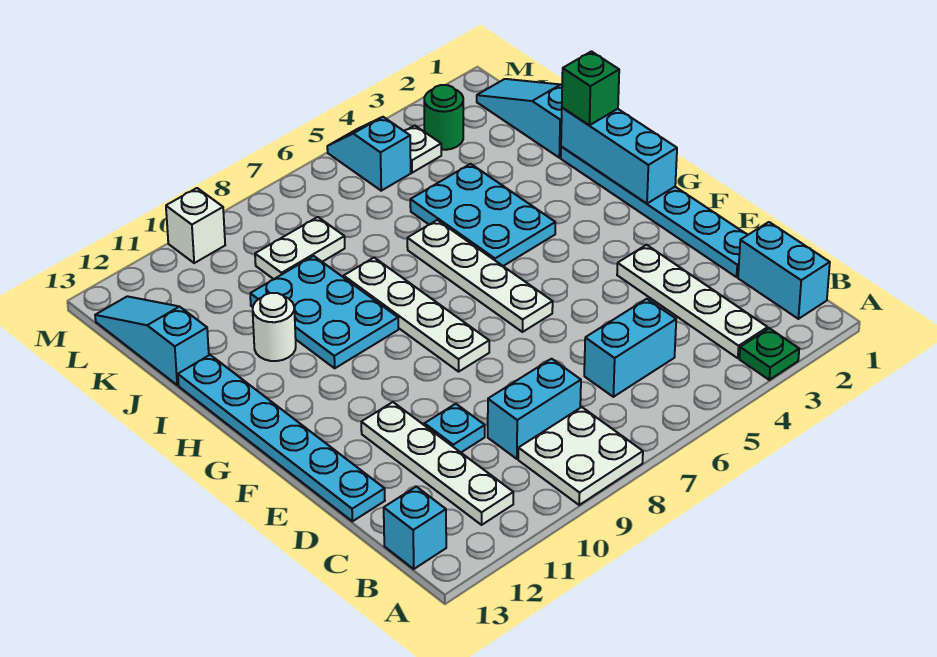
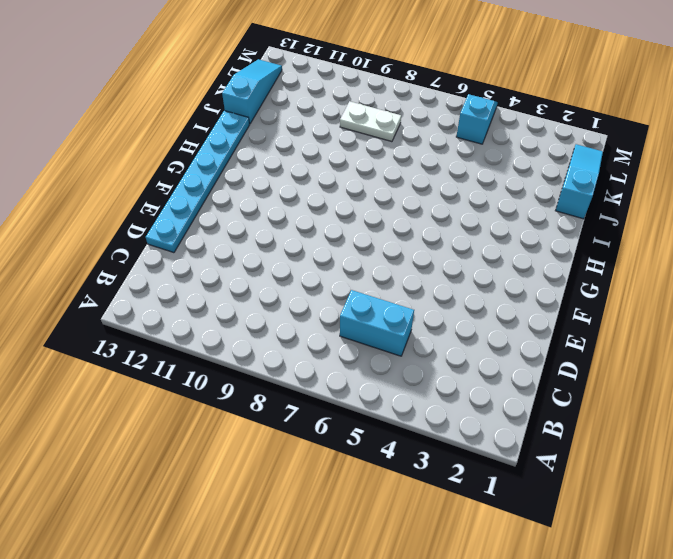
none -> green plate A3 level 1
none -> white plate A8:B9 level 1
none -> cyan brick B1:C1 level 1

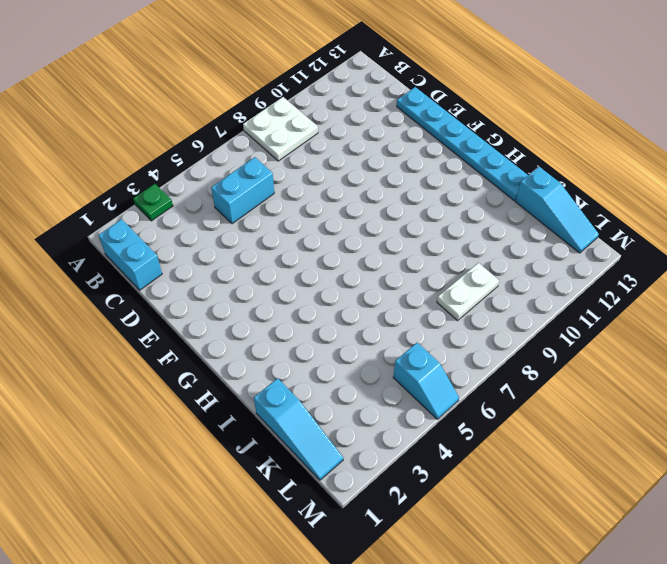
none -> white plate B3:E3 level 1
none -> white plate B11:E11 level 1
none -> cyan brick B13 level 1

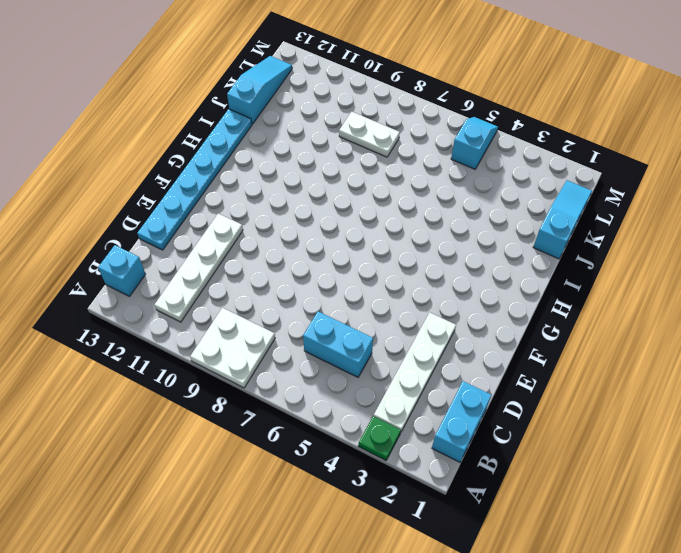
none -> cyan brick C8:C9 level 1
none -> cyan plate D1:I1 level 1
none -> cyan plate D10 level 1

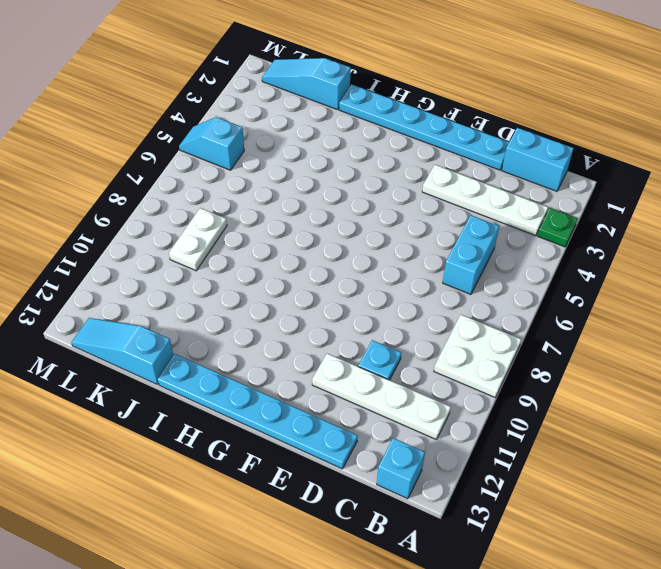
none -> cyan brick C8:C9 level 1
none -> white plate F6:I6 level 1
none -> white plate F8:I8 level 1

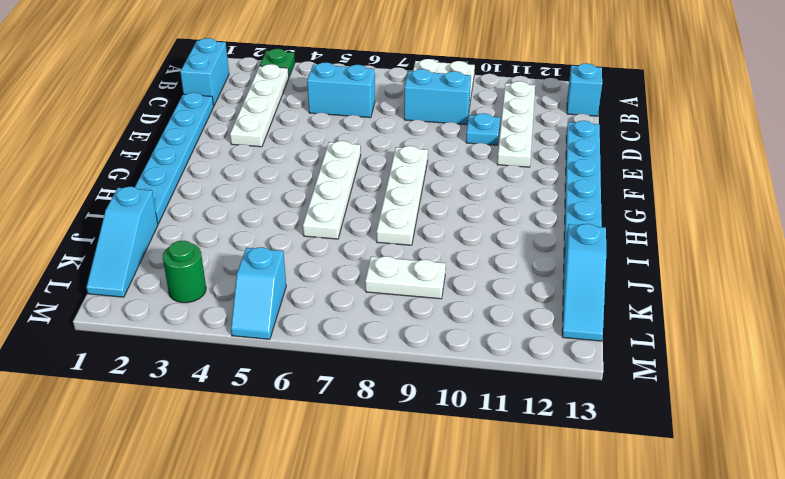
none -> cyan plate H4:J5 level 1
none -> cyan plate H9:J10 level 1
none -> white round brick I11 level 1

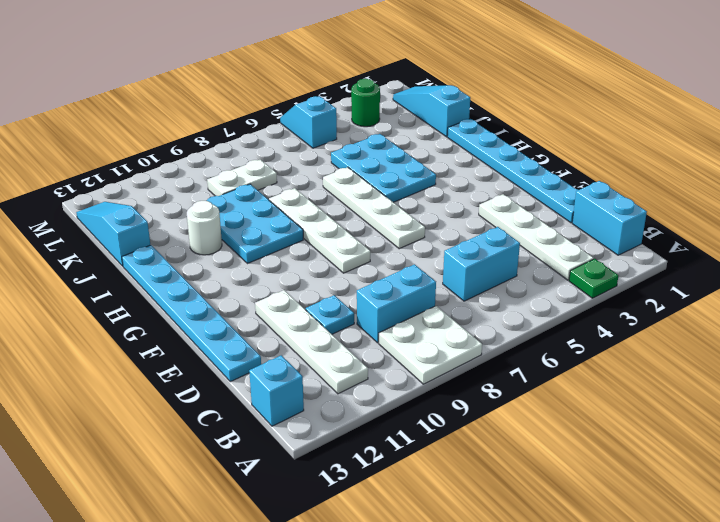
none -> white plate L4 level 1
none -> white brick M10 level 1
none -> cyan brick G1:I1 level 2

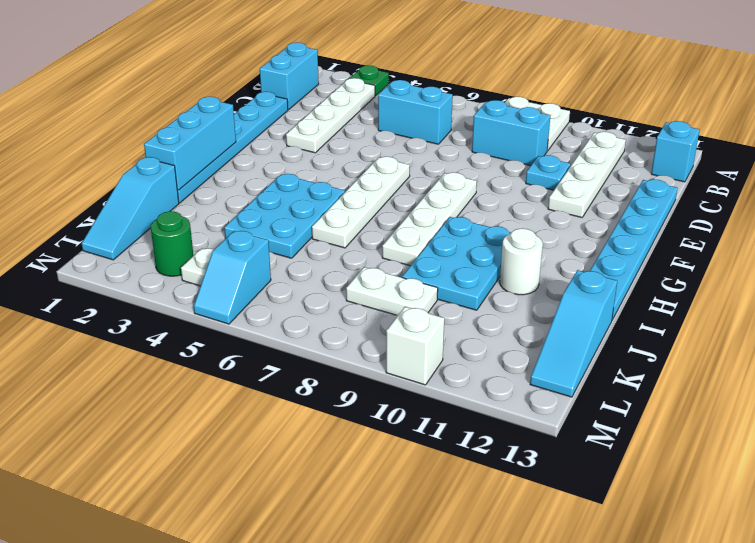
none -> green brick I1 level 3

